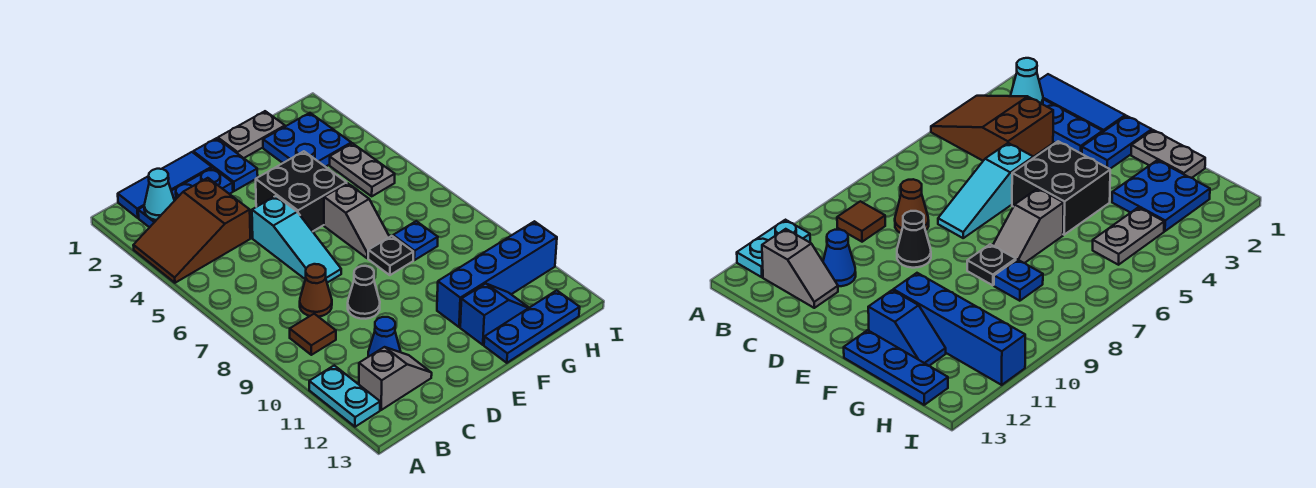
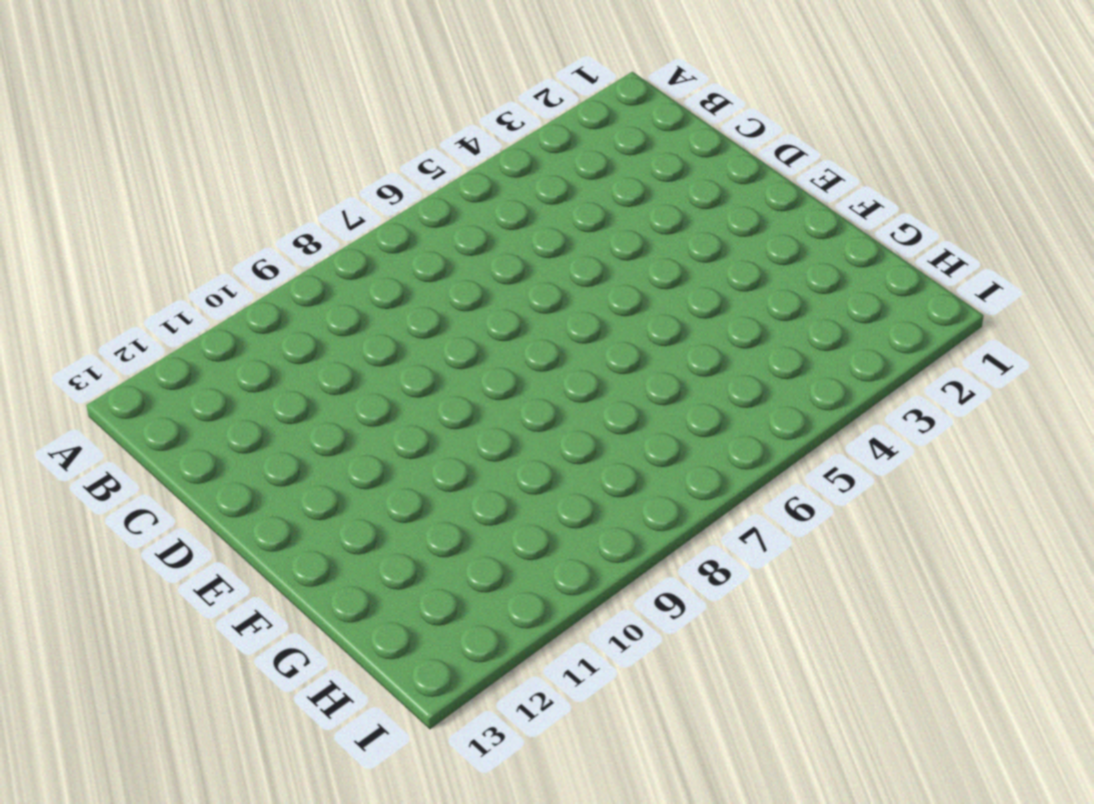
none -> brown slope A3:C4 level 1 top C
none -> cyan plate A11:A12 level 1
none -> blue tile B1:D1 level 1

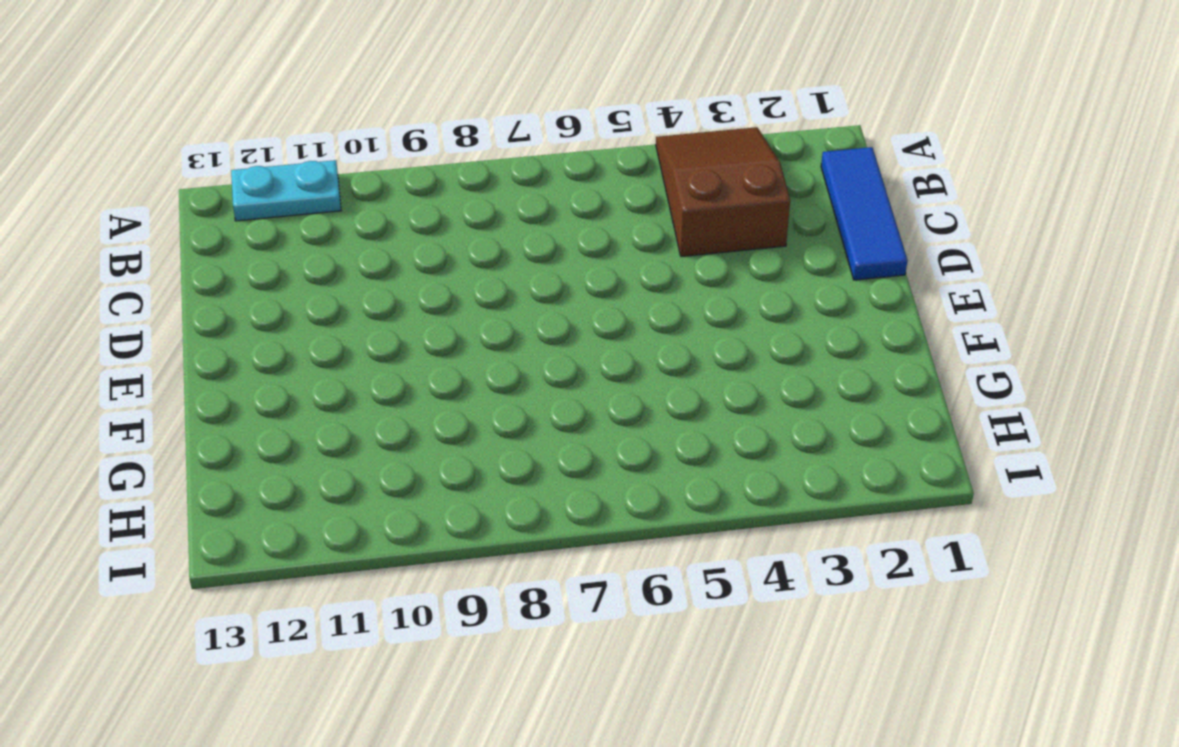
none -> blue plate B2:D2 level 1
none -> brown tile B9 level 1
none -> grey slope B12:C12 level 1 top B

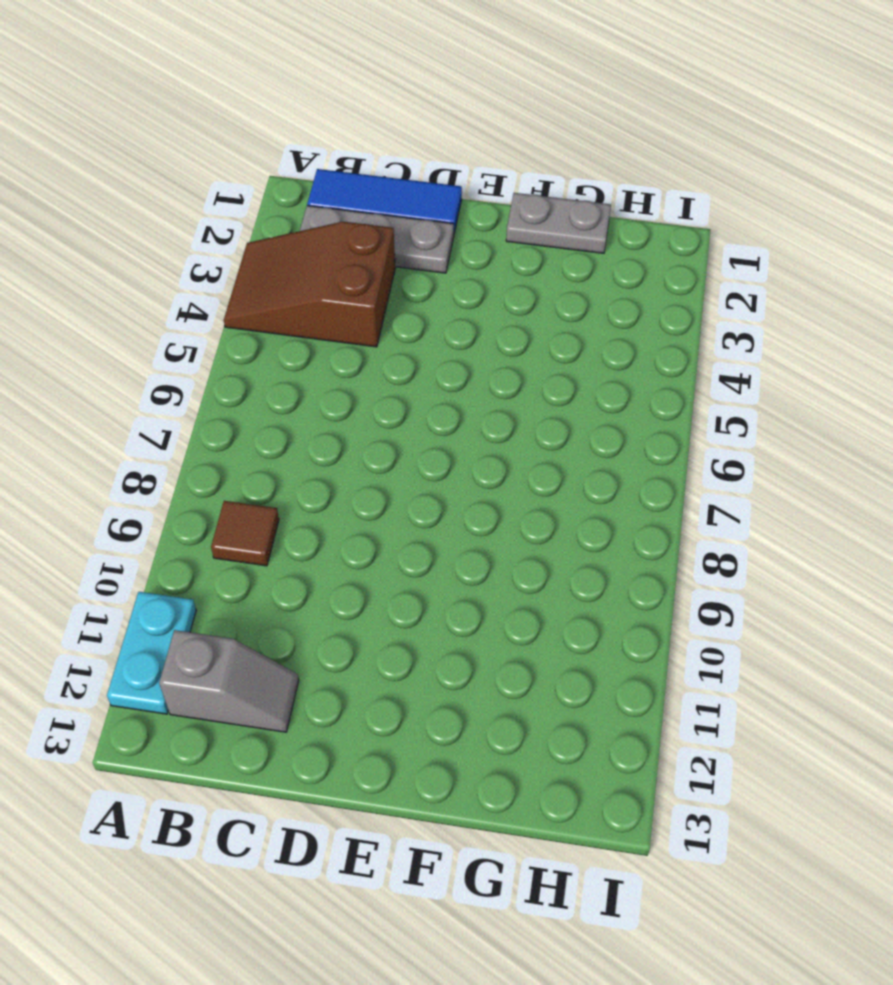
grey plate B2:D2 level 1 -> blue plate B2:D2 level 1
none -> brown cone C8 level 1
none -> blue cone C11 level 1
none -> cyan slope D5:D7 level 1 top 5

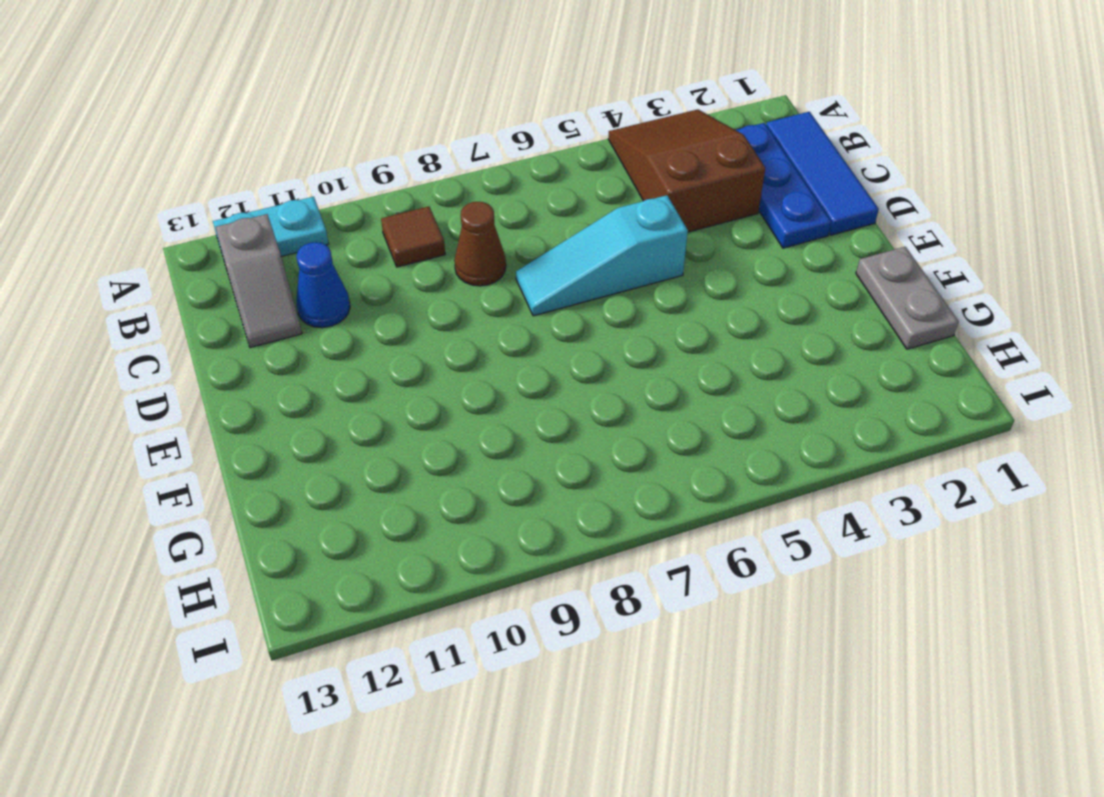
none -> black cone D9 level 1
none -> blue plate E1:E2 level 1
none -> black brick E4:F5 level 1

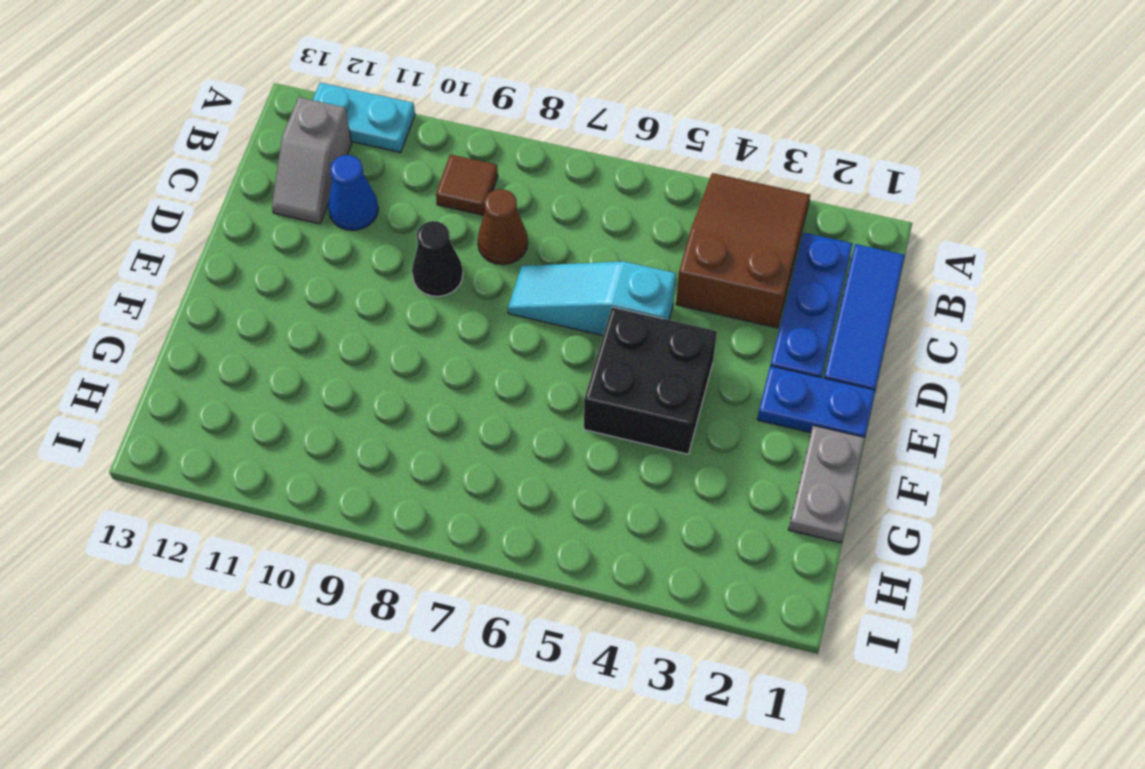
none -> grey slope F6:F7 level 1 top 6
none -> black plate F8 level 1
none -> blue brick F11:I11 level 1

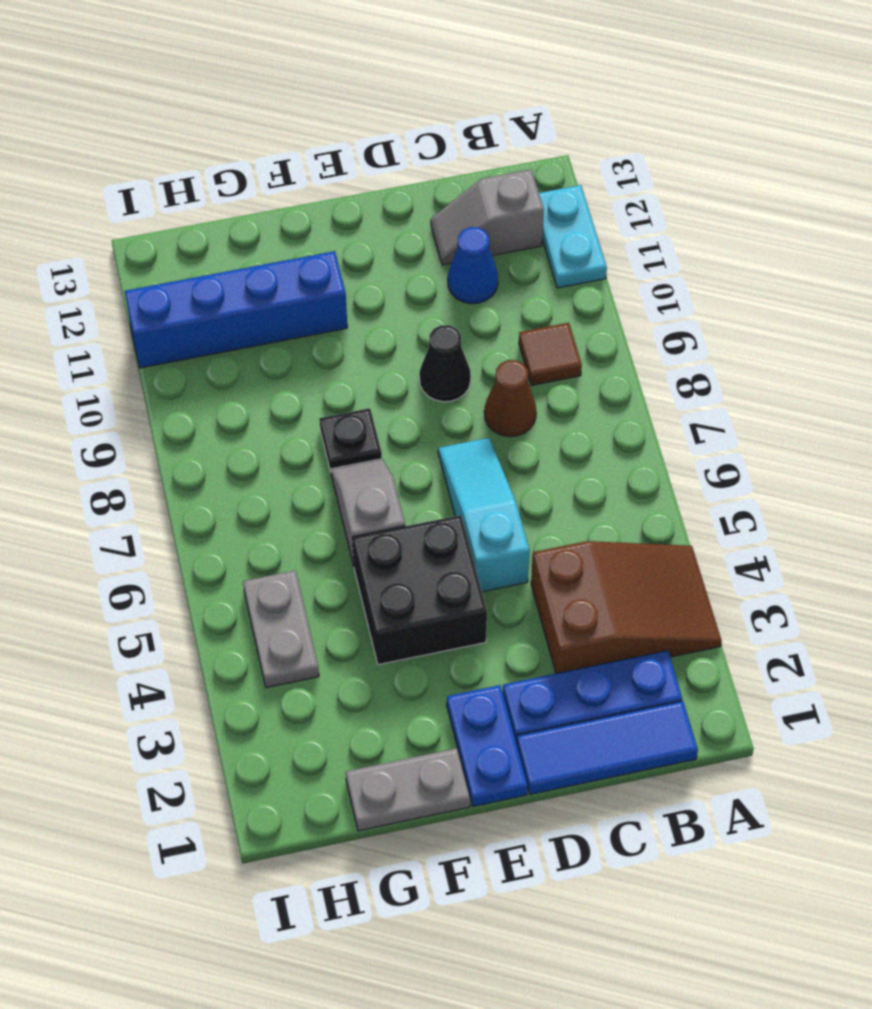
none -> blue slope F12:G12 level 1 top F
none -> blue plate F13:H13 level 1
none -> blue plate G2:H3 level 1

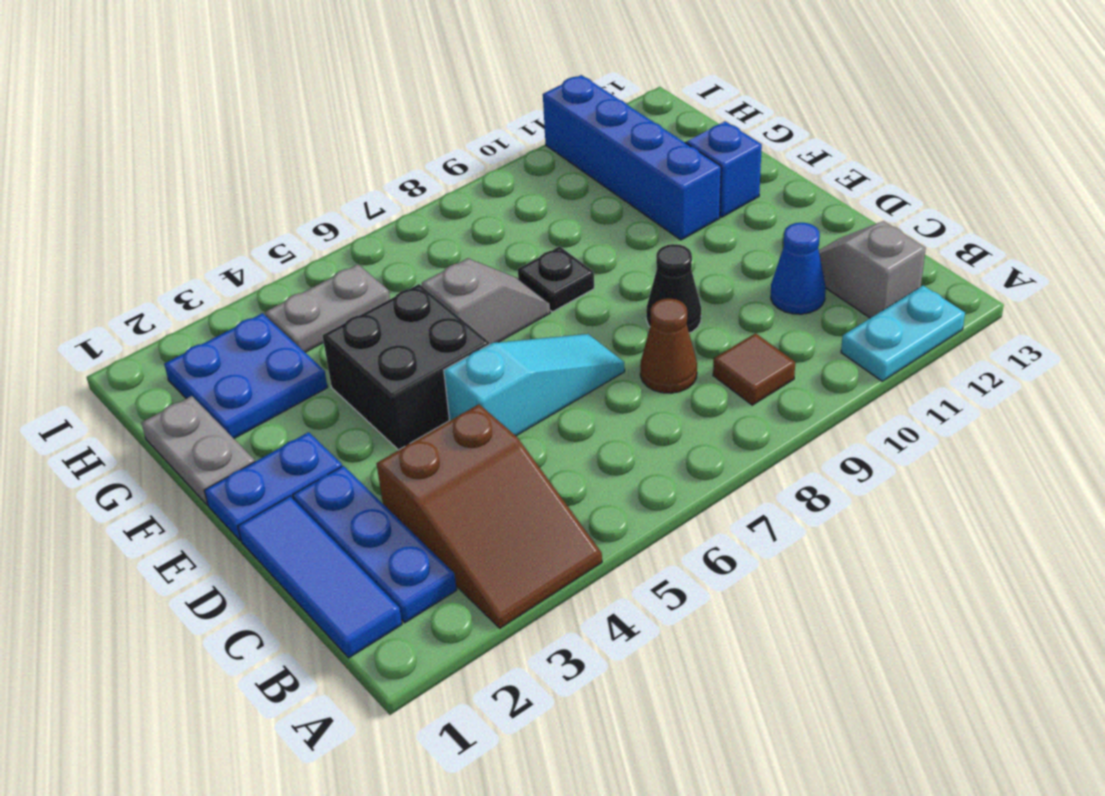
none -> blue plate F13:H13 level 1
none -> blue plate G8 level 1
none -> cyan cone B2 level 2

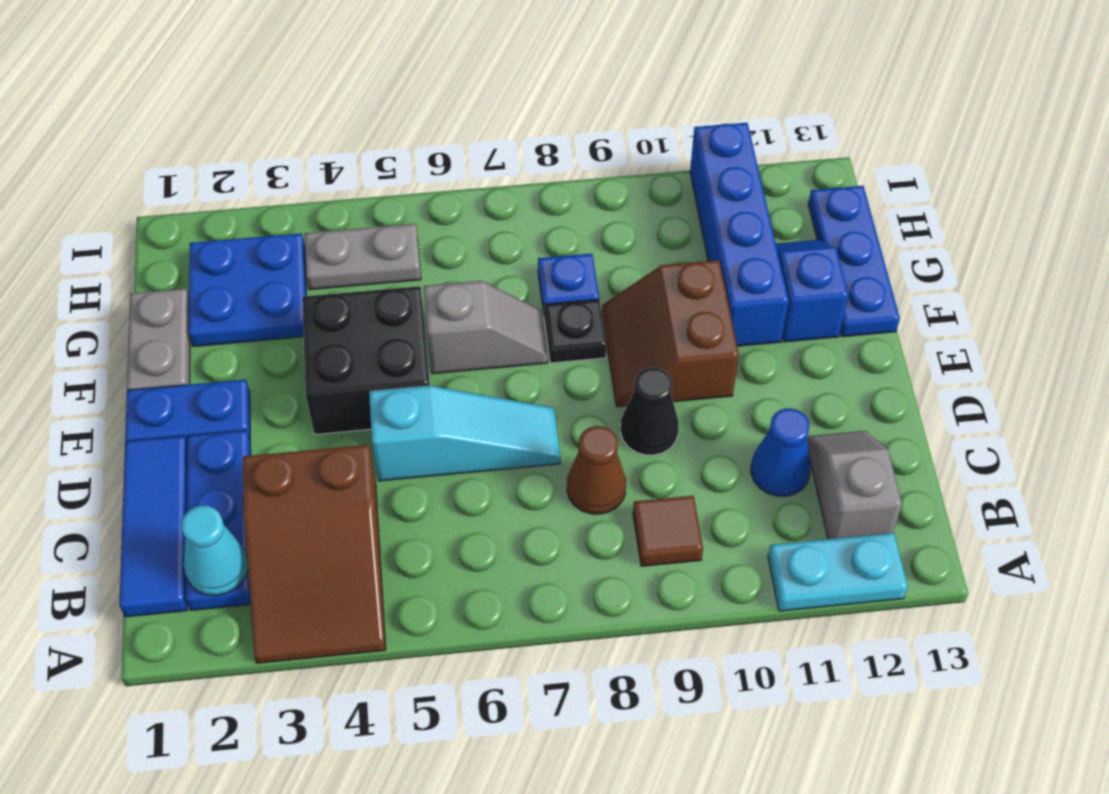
brown slope E9:F10 level 1 top 10 -> none

